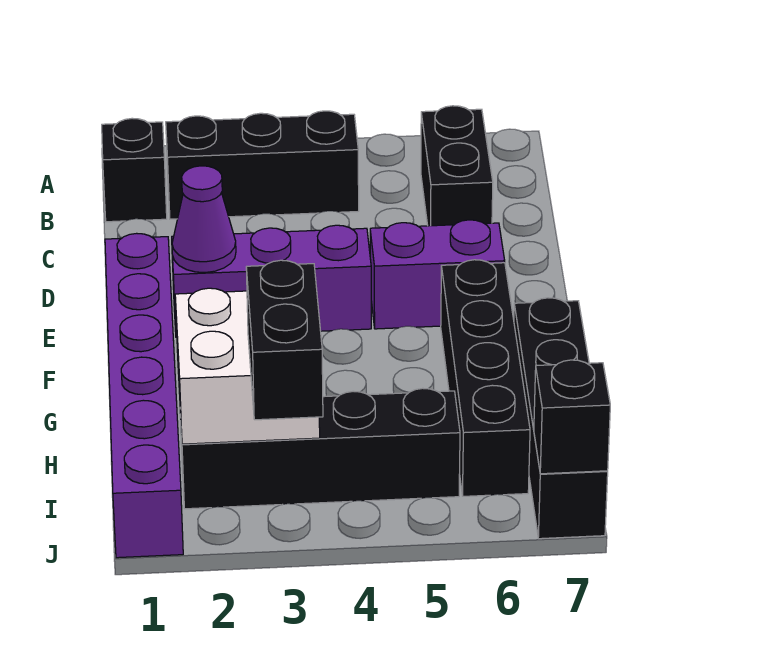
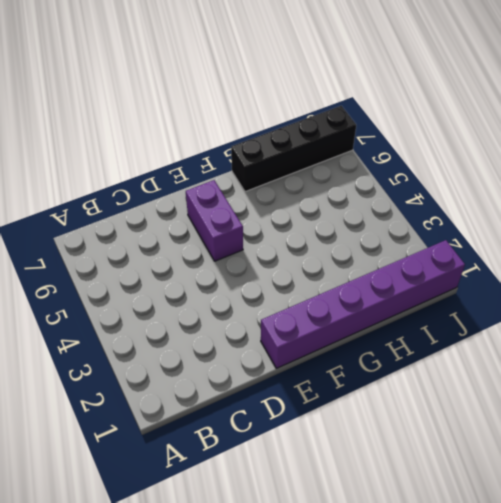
none -> black brick B1 level 1
none -> black brick B2:B4 level 1
none -> black brick B6:C6 level 1

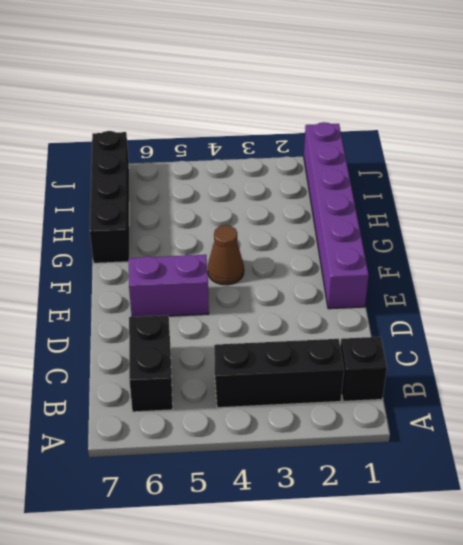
brown cone F4 level 1 -> none
none -> purple brick E2:E4 level 1
none -> black brick F6:I6 level 1
none -> black brick I2:I5 level 1

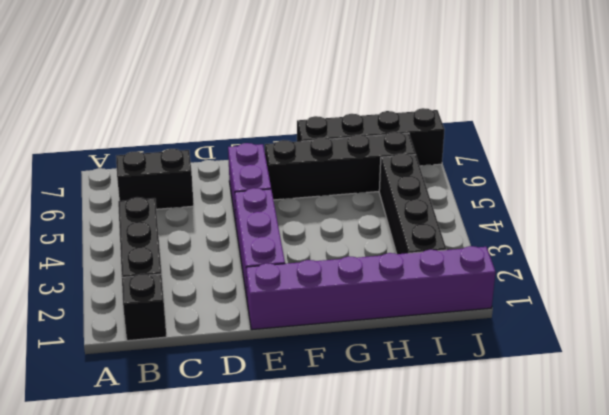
none -> purple cone E2 level 2
none -> white brick H2:I3 level 2
none -> black brick J7 level 2

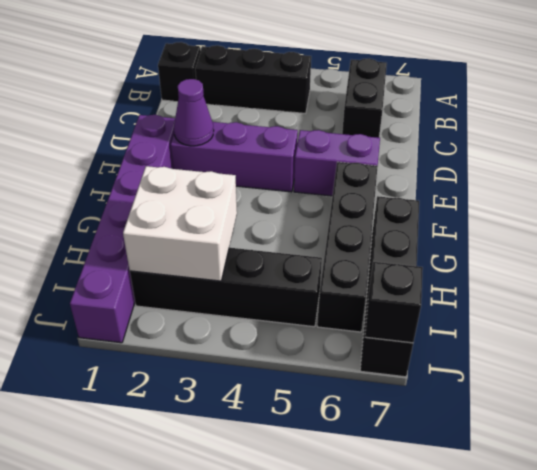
none -> black brick I3:J3 level 3

